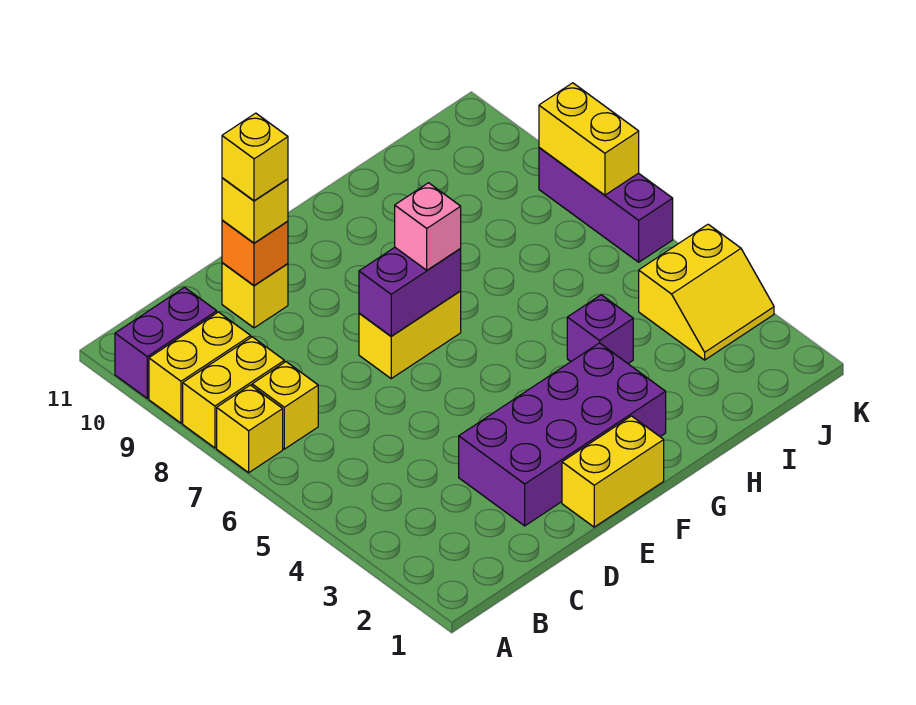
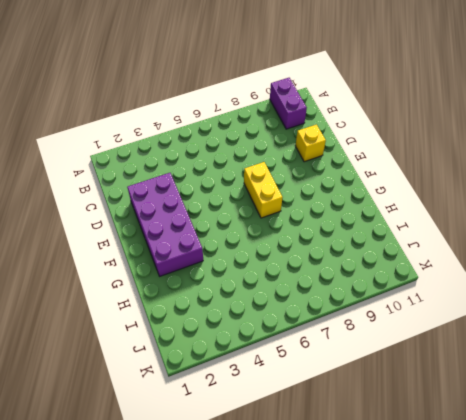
none -> yellow brick A7 level 1
none -> yellow brick A8:B8 level 1
none -> yellow brick A9:B9 level 1

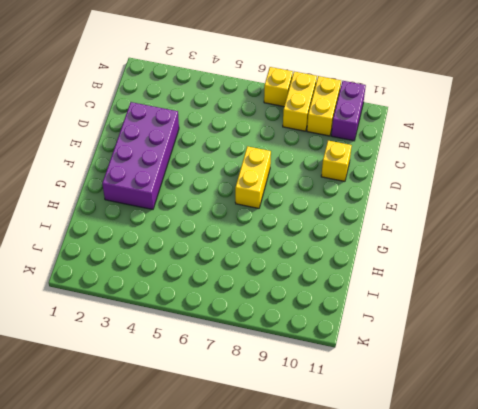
none -> yellow brick B7 level 1
none -> yellow brick E1:F1 level 1
none -> purple brick H4 level 1

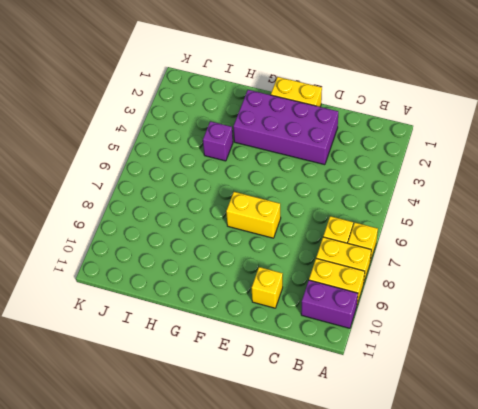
none -> yellow slope J3:K4 level 1 top 4
none -> purple brick K6:K8 level 1
none -> orange brick D10 level 2

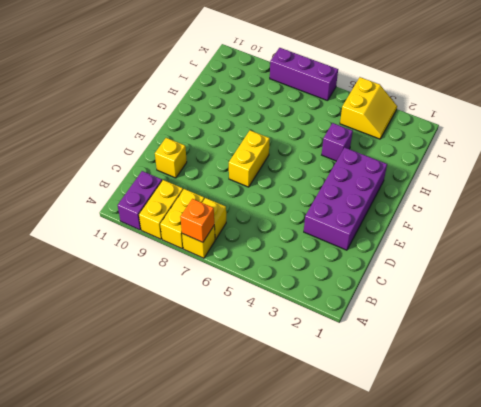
orange brick A7 level 2 -> orange brick D10 level 2
none -> yellow brick E1:F1 level 1
none -> purple brick E7:F7 level 2
none -> yellow brick K7:K8 level 2

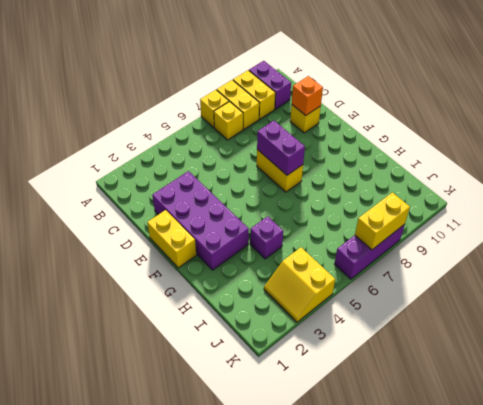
none -> yellow brick D10 level 3
none -> pink brick F7 level 3
none -> yellow brick D10 level 4

